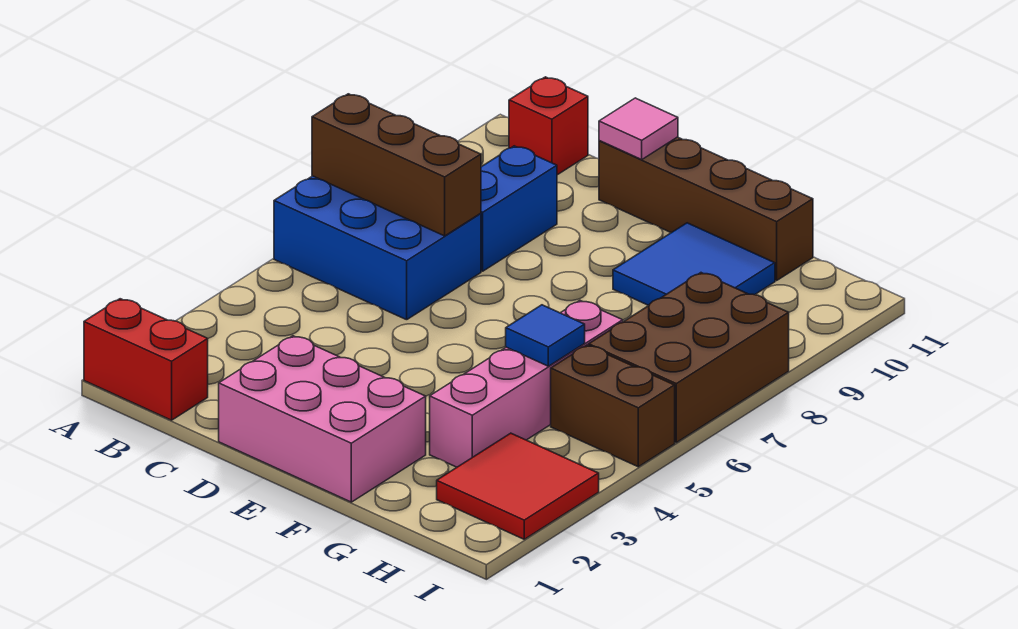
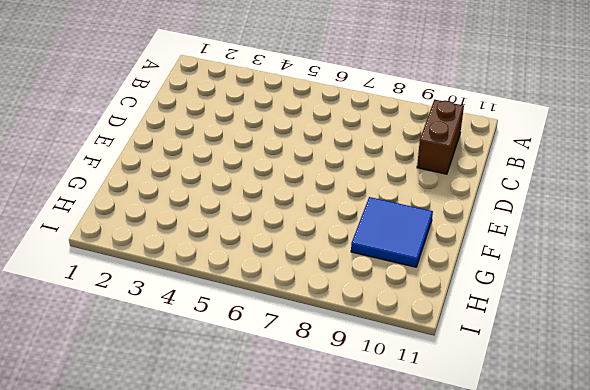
brown brick B10:C10 level 1 -> brown brick H5:I5 level 1
none -> red brick A1:B1 level 1
none -> blue brick A6:C7 level 1
none -> red brick B11 level 1

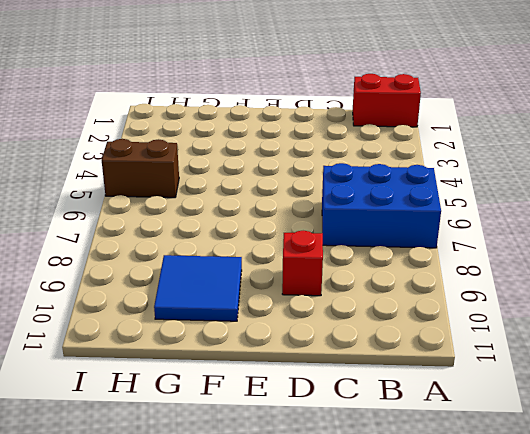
red brick D9 level 1 -> red brick B11 level 1
none -> blue brick C8:C9 level 1
none -> pink brick D1:F2 level 1
none -> brown brick D11:G11 level 1

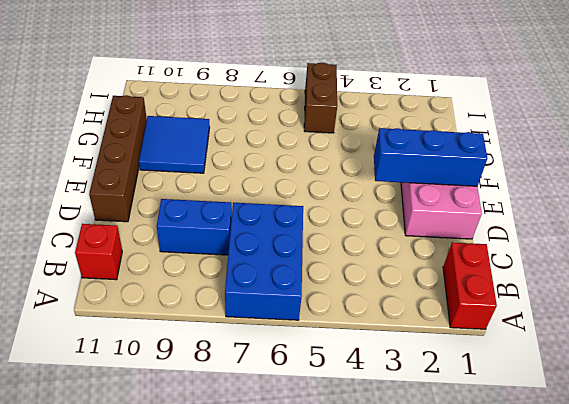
blue brick E1:E3 level 2 -> none
none -> pink brick G3:G6 level 1
none -> red tile H2:I3 level 1
none -> brown brick H6:I8 level 1

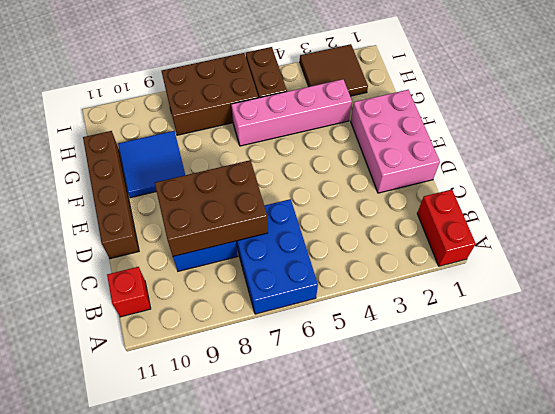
brown brick C7:D9 level 2 -> brown brick A7:C7 level 2
brown tile H2:I3 level 1 -> red tile H2:I3 level 1
none -> pink tile D11 level 2
none -> blue tile G5 level 2

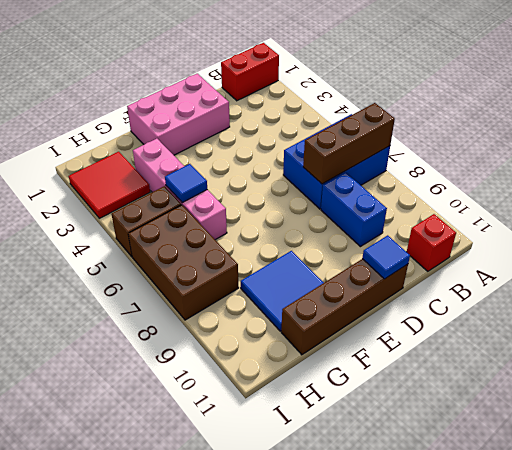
blue tile D11 level 2 -> pink tile D11 level 2

